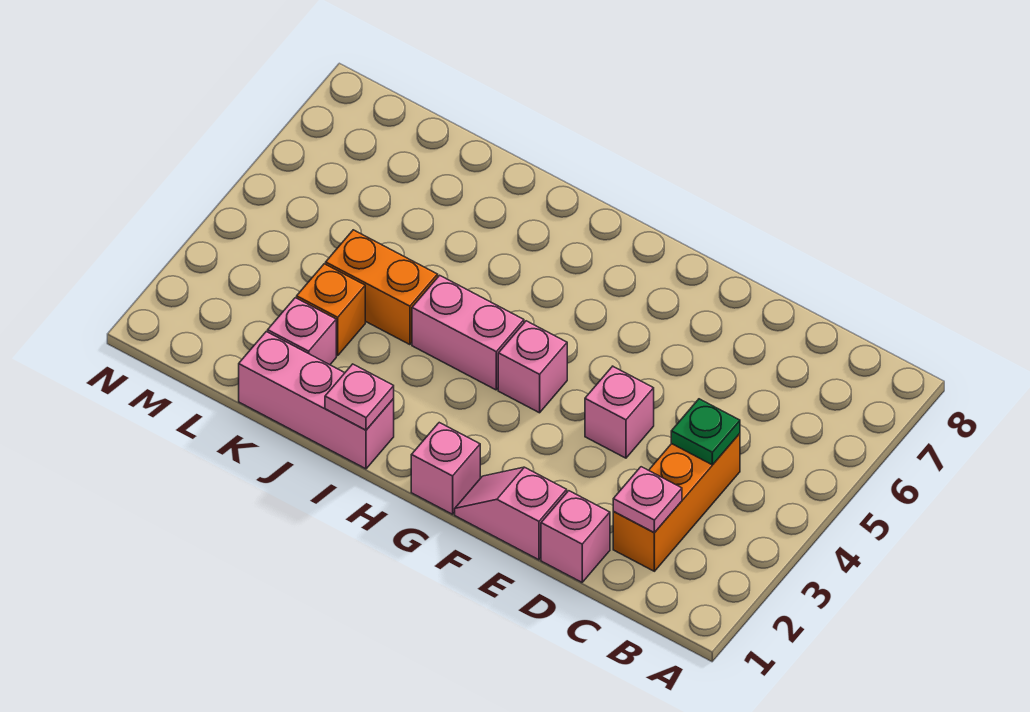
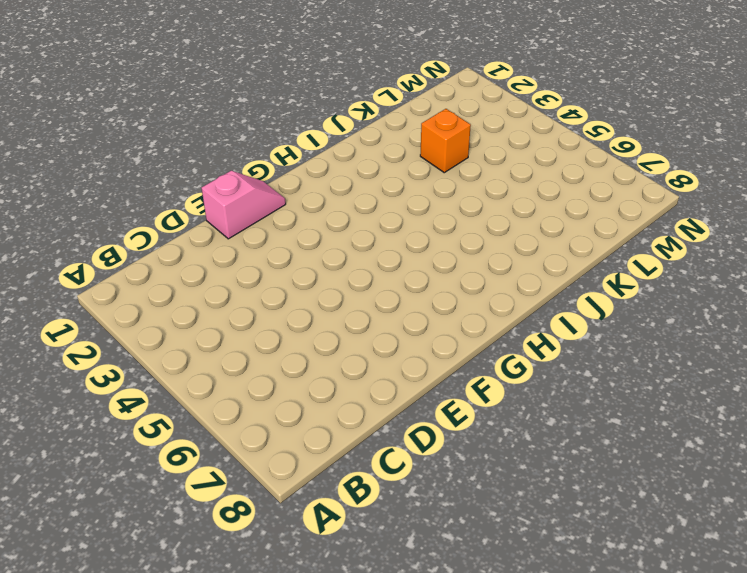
none -> orange brick C2:C4 level 1
none -> pink brick D1 level 1
none -> pink brick E4 level 1

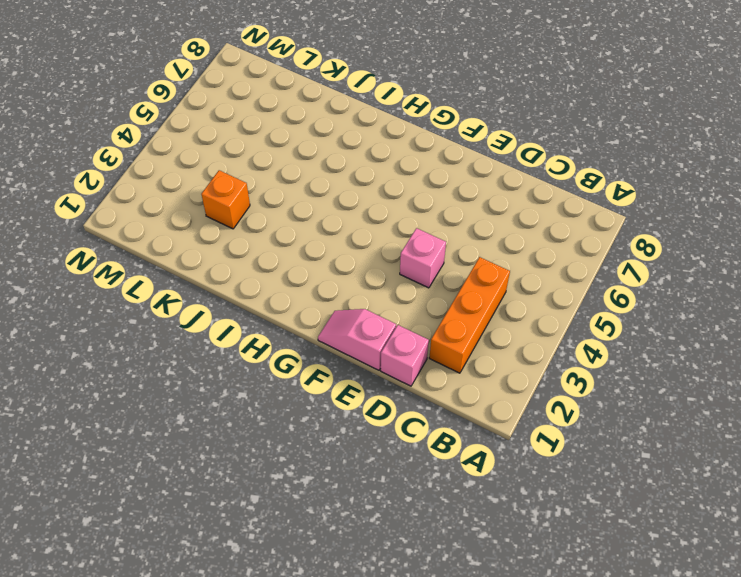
none -> pink brick G1 level 1
none -> pink brick G4 level 1
none -> pink brick H4:I4 level 1

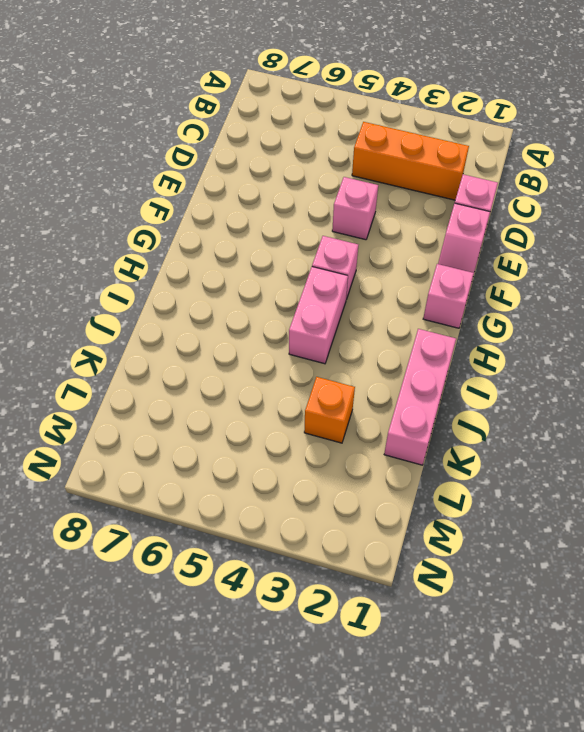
none -> orange brick J4:K4 level 1
none -> pink brick K2 level 1
none -> pink plate C2 level 2

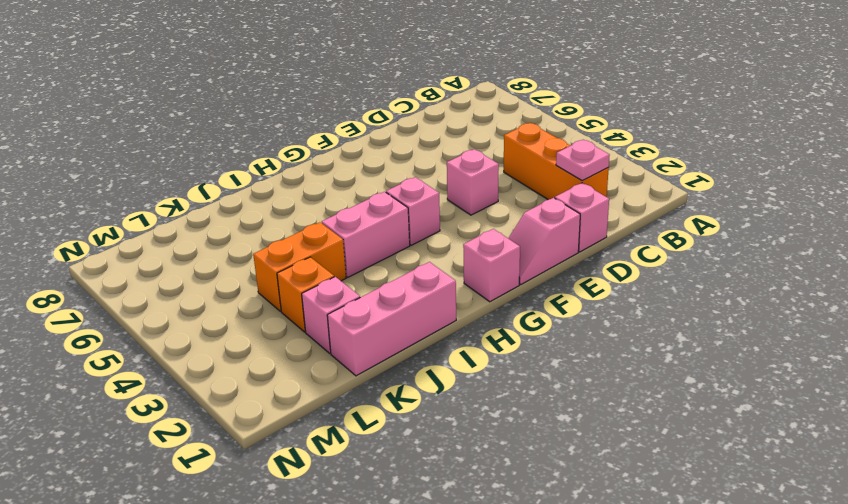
none -> green plate C4 level 2
none -> pink plate I1 level 2

